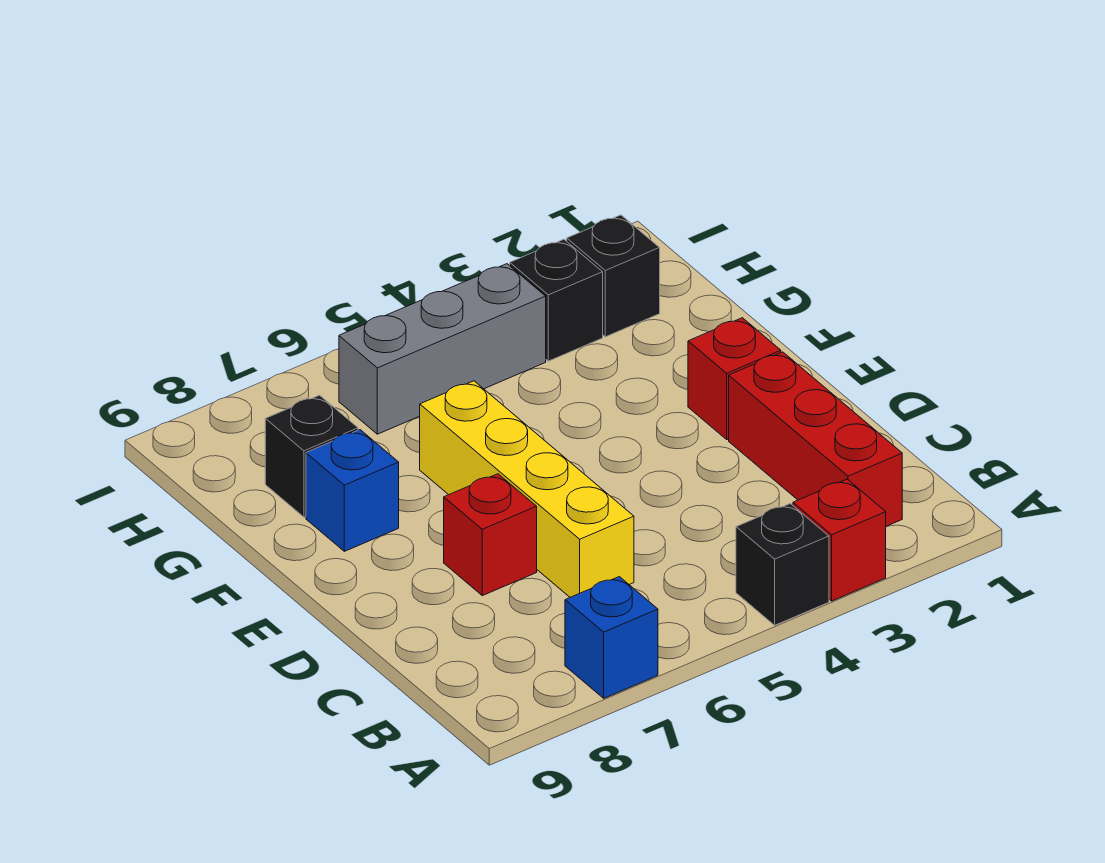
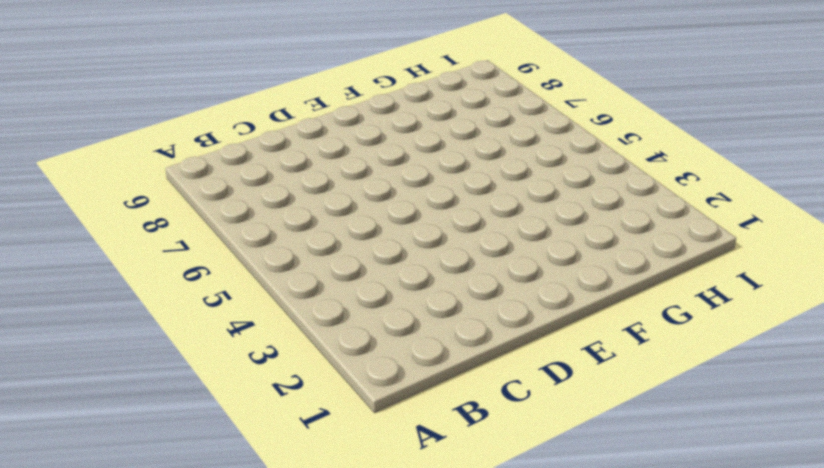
none -> red brick A3 level 1
none -> black brick A4 level 1
none -> blue brick A7 level 1

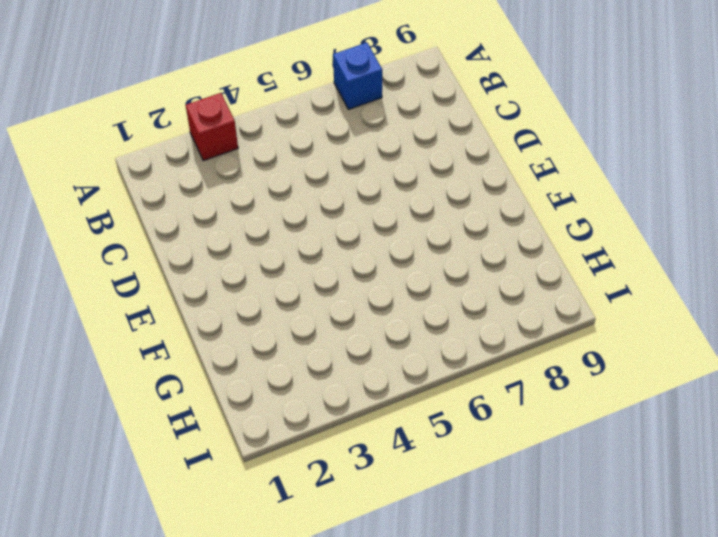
none -> black brick A4 level 1
none -> red brick B2:D2 level 1
none -> yellow brick C6:F6 level 1

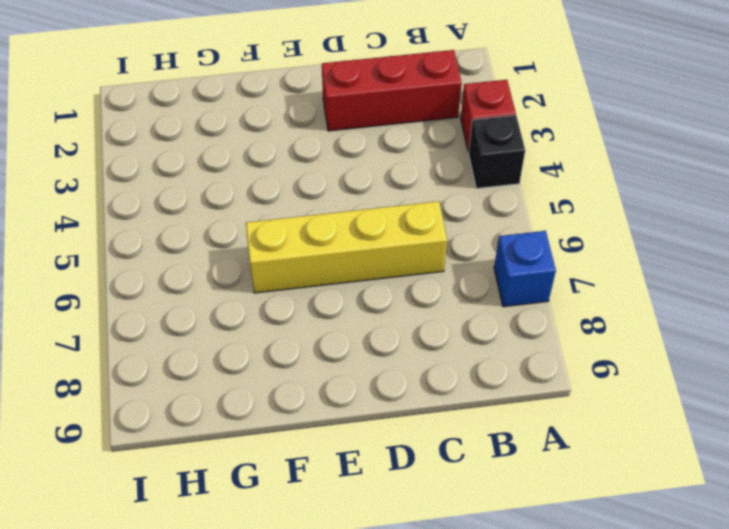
none -> red brick D7 level 1
none -> red brick E2 level 1
none -> blue brick F8 level 1

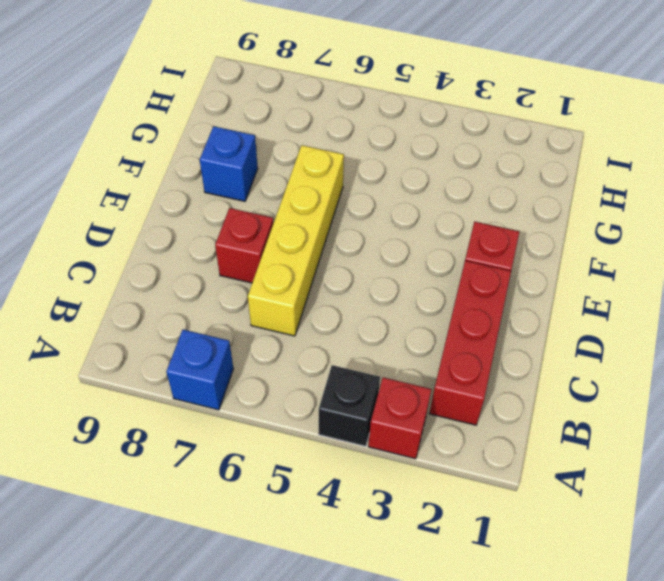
none -> black brick G8 level 1
none -> black brick H2 level 1
none -> black brick H3 level 1

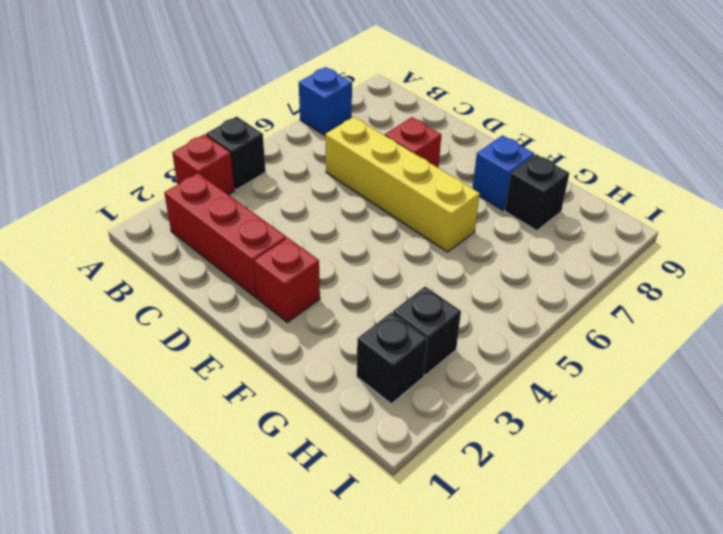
none -> grey brick H4:H6 level 1

